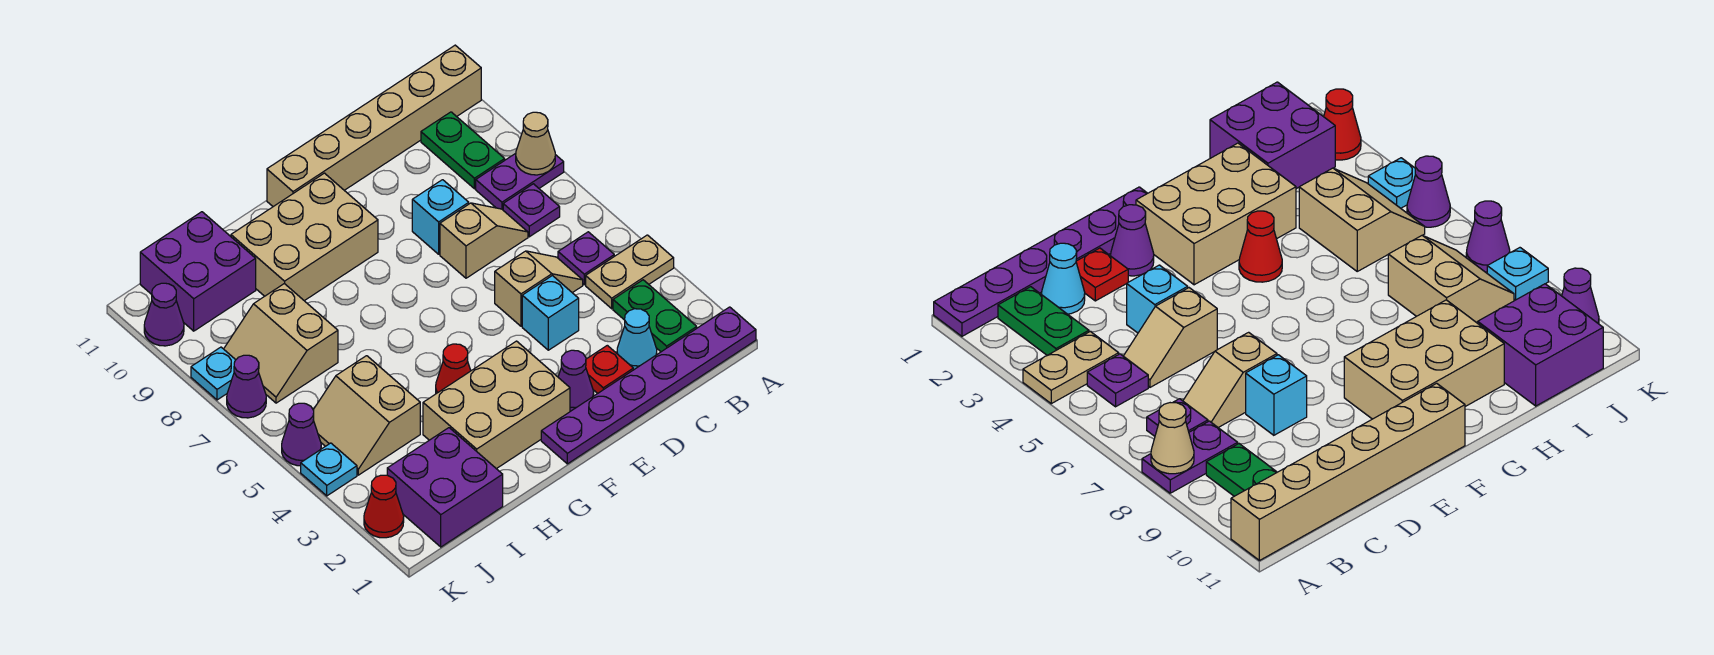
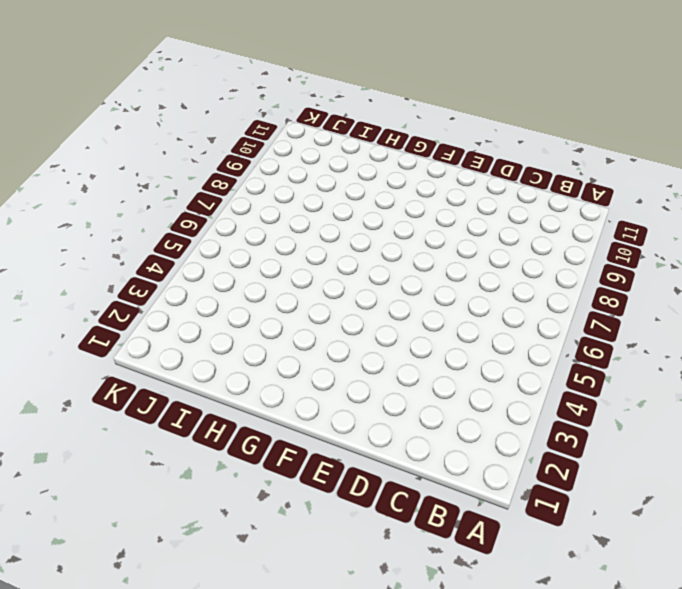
none -> purple plate A1:F1 level 1
none -> tan plate A4:B4 level 1
none -> purple plate A8:B8 level 1

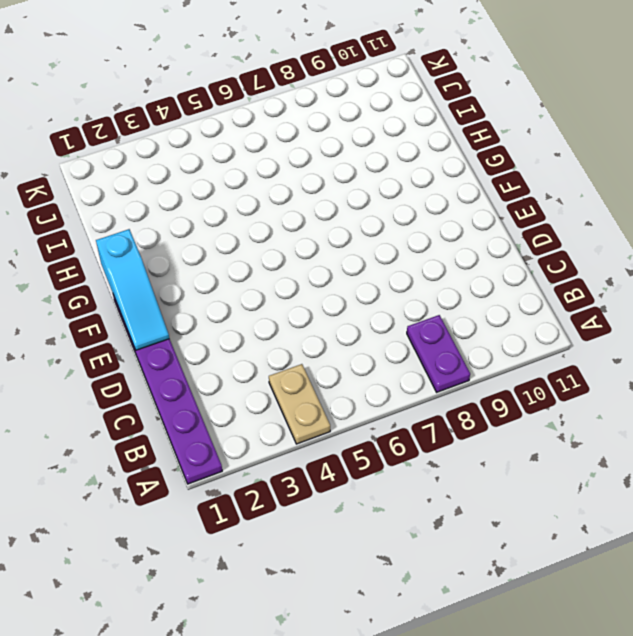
cyan slope E1:G1 level 2 top G -> none
none -> tan brick A11:F11 level 1
none -> green plate B2:B3 level 1
none -> purple plate B5 level 1

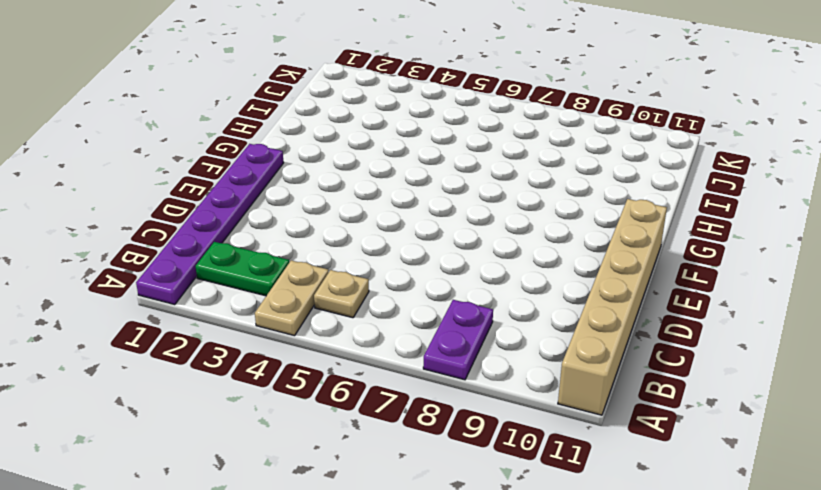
tan plate B5 level 1 -> purple plate B5 level 1
none -> purple plate B7 level 1
none -> green plate B9:B10 level 1
none -> cyan cone C2 level 1

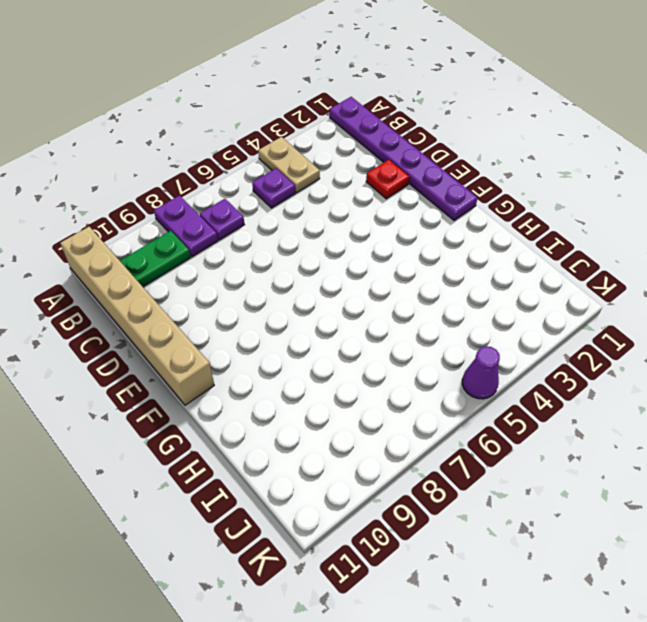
none -> green plate B2:B3 level 1
none -> cyan cone C2 level 1
none -> tan slope C5:D5 level 1 top D

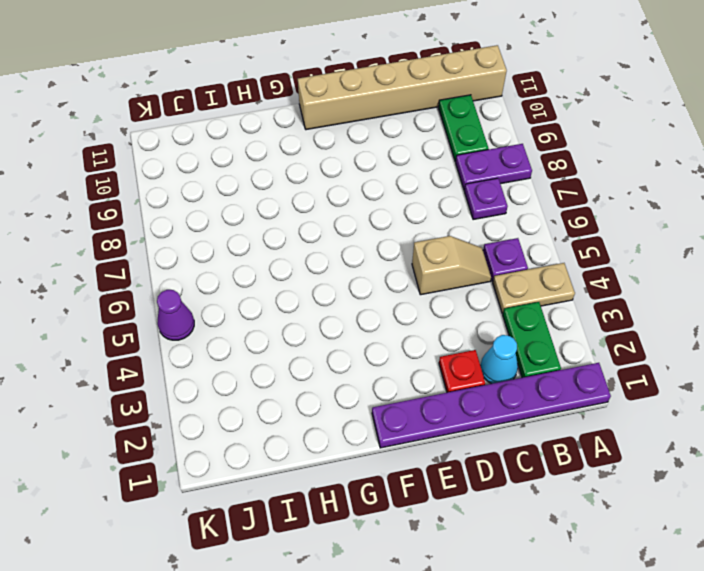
none -> tan slope C7:D7 level 1 top D
none -> cyan brick D4 level 1
none -> cyan brick D8 level 1

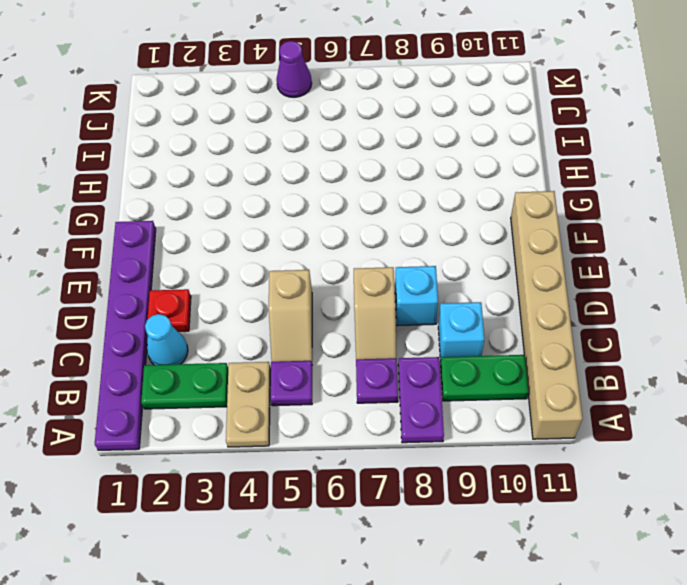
cyan brick C9 level 1 -> cyan brick D4 level 1
none -> purple cone E2 level 1
none -> tan brick F2:H3 level 1
none -> tan brick F9:H10 level 1

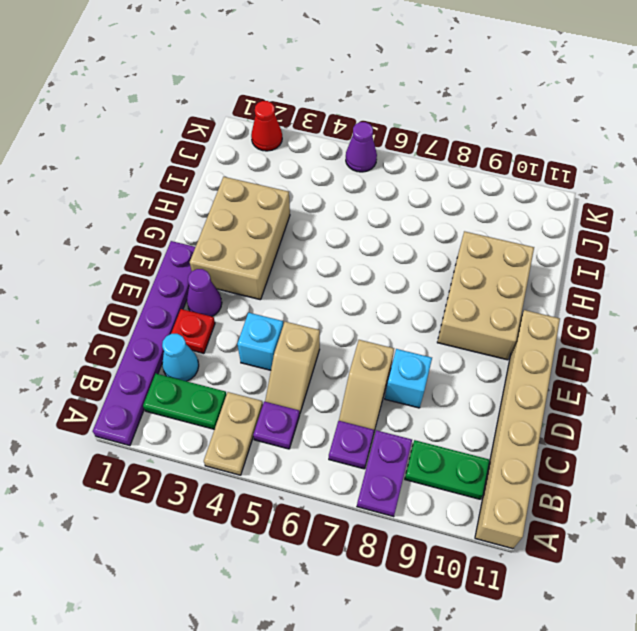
none -> red cone G4 level 1
none -> purple brick I1:J2 level 1
none -> tan slope I4:J5 level 1 top I

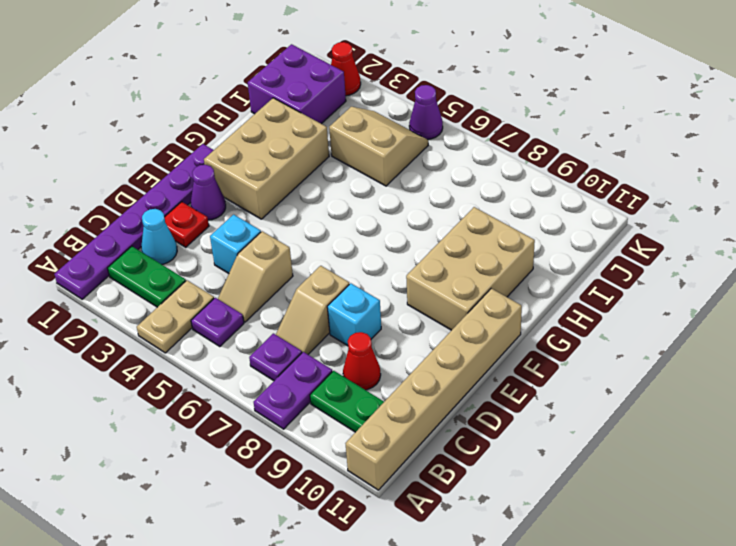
red cone C9 level 1 -> red cone G4 level 1
none -> tan slope I7:J8 level 1 top I
none -> purple brick I10:J11 level 1
none -> cyan plate K4 level 1

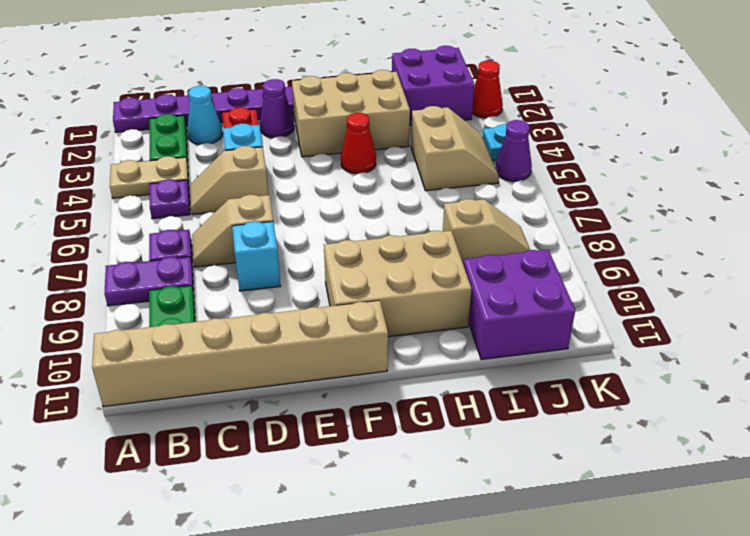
tan slope I8:J8 level 1 top I -> tan slope I7:J8 level 1 top I
none -> purple cone K7 level 1
none -> cyan plate K8 level 1
none -> purple cone K10 level 1

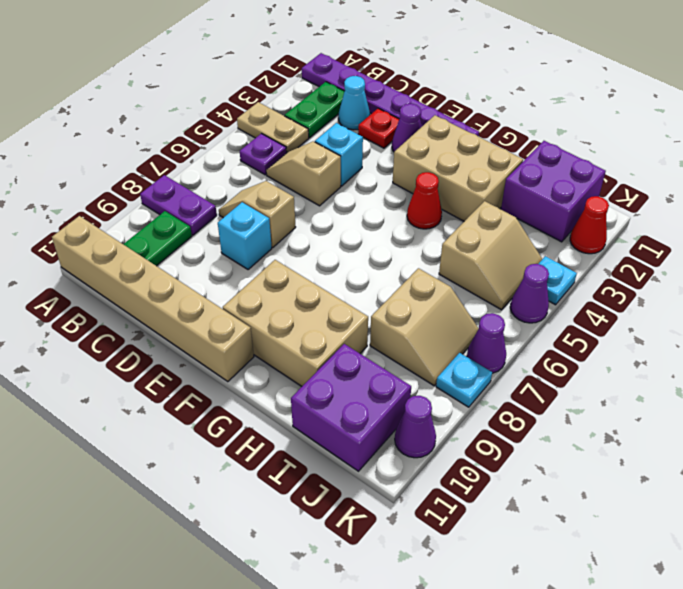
none -> purple plate B7 level 1
none -> tan cone A8 level 2

